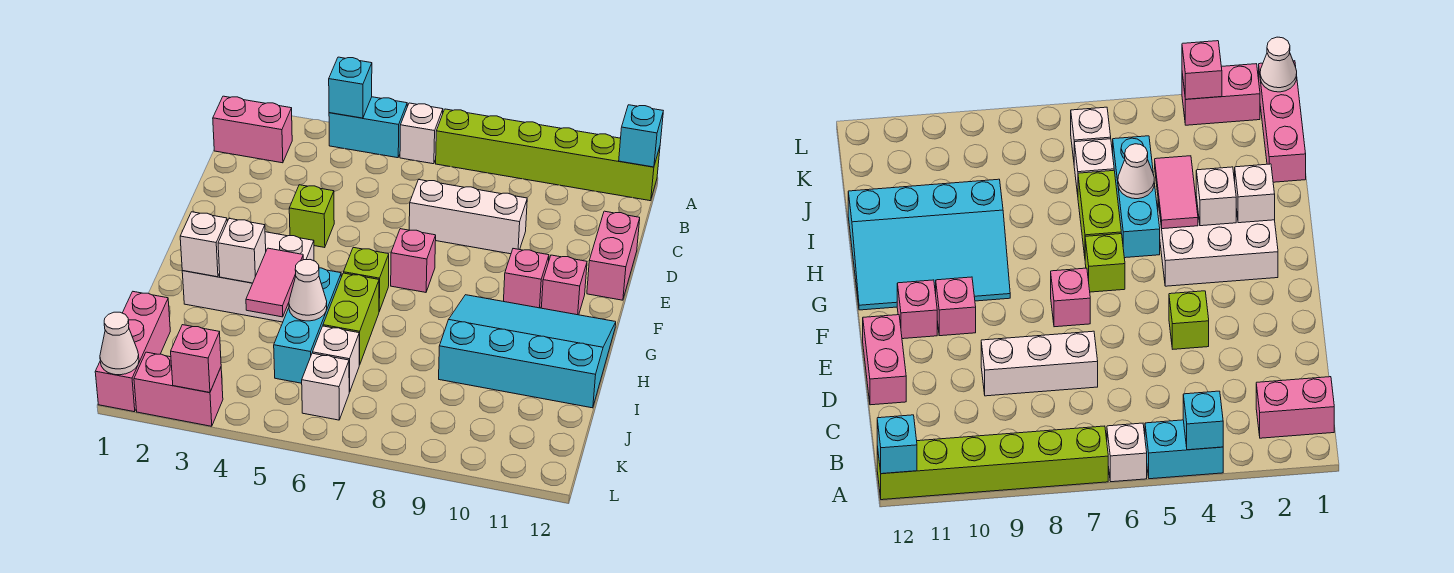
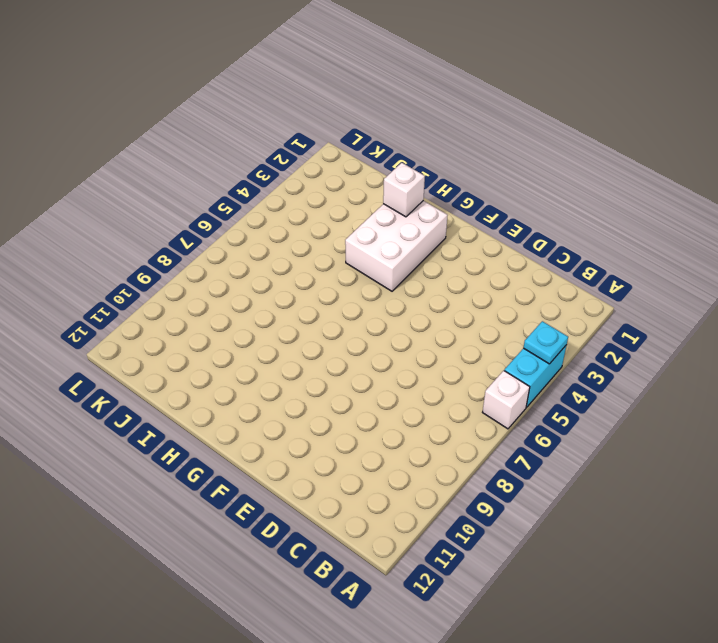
cyan plate A4 level 2 -> cyan brick A4 level 2
none -> lime brick A7:A12 level 1
none -> pink brick B1:B2 level 1
none -> white brick D7:D9 level 1

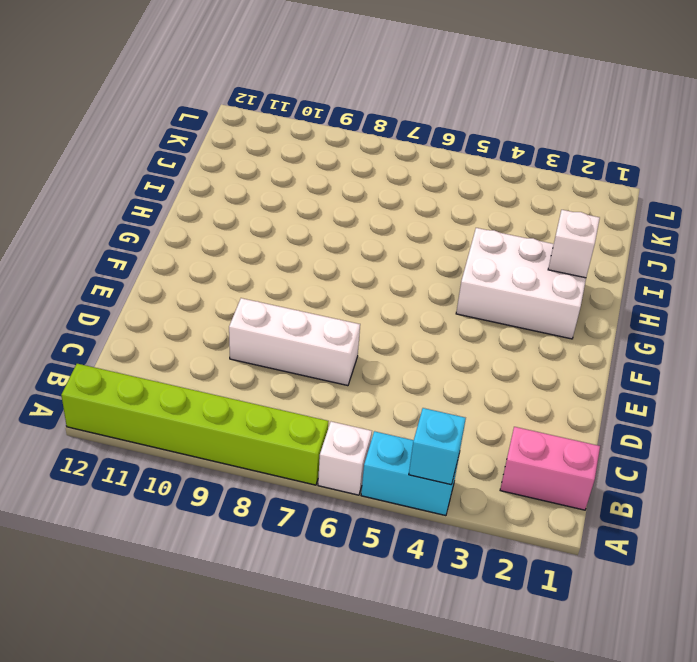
none -> pink brick D12:E12 level 1
none -> lime brick E4 level 1
none -> pink brick F7 level 1

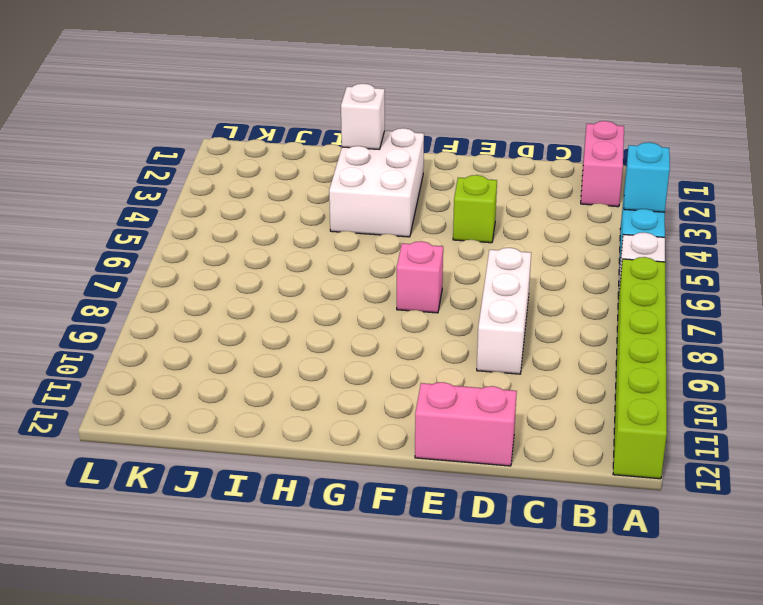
none -> pink brick F10 level 1
none -> pink brick F11 level 1
none -> lime brick G6 level 1

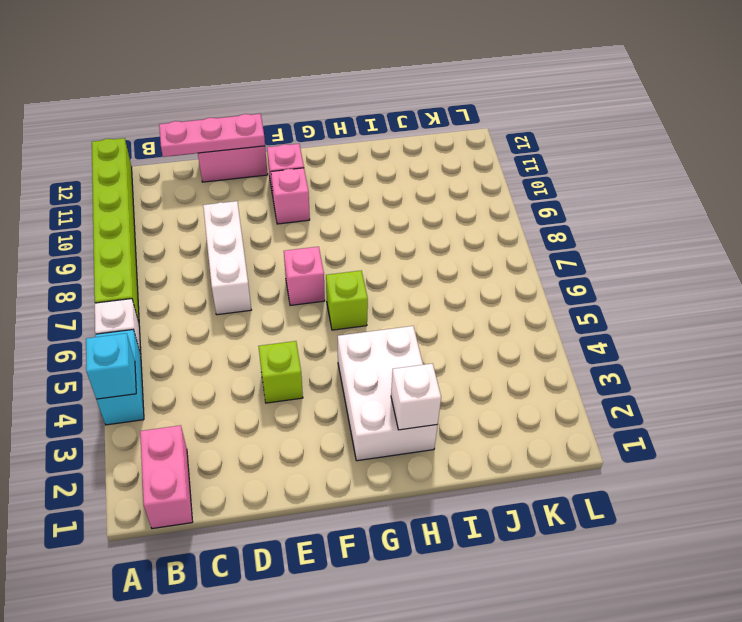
pink plate C12:E12 level 2 -> none
none -> cyan slope G9:I12 level 1 top I
none -> cyan brick H5:J5 level 1
none -> lime brick H6:I6 level 1

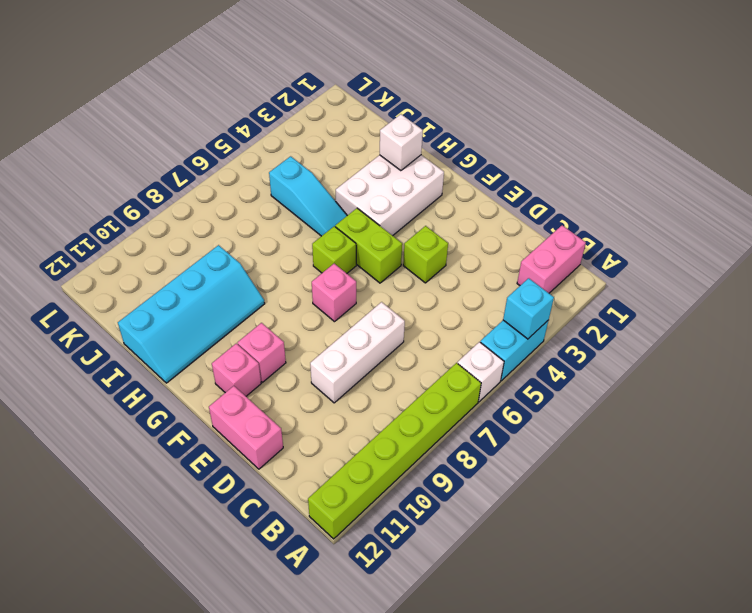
lime brick F5:G5 level 1 -> lime brick H6:I6 level 1
cyan slope H5:J5 level 1 top J -> cyan brick H5:J5 level 1
cyan slope H9:I12 level 1 top I -> cyan slope G9:I12 level 1 top I
none -> pink brick J1:L1 level 1
none -> white brick J6 level 1
none -> white brick K6 level 1

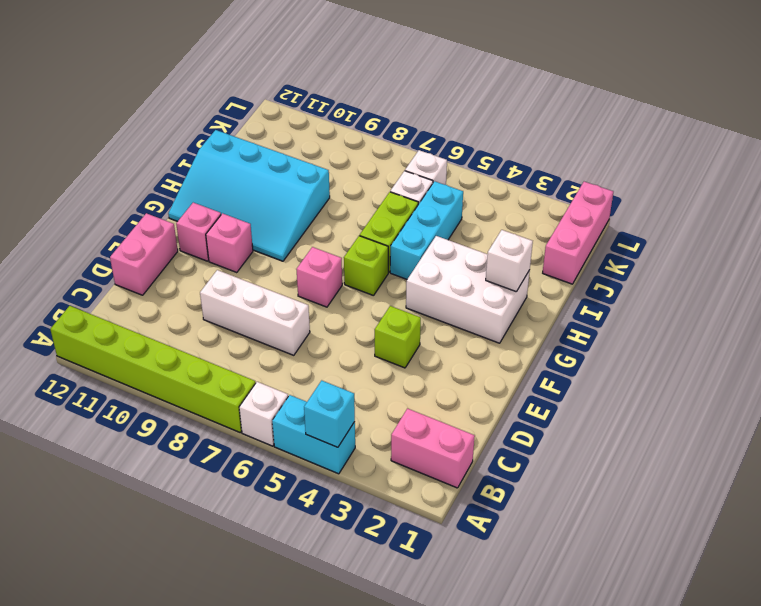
none -> pink brick L2:L3 level 1
none -> cyan brick A12 level 2
none -> white brick H3 level 2

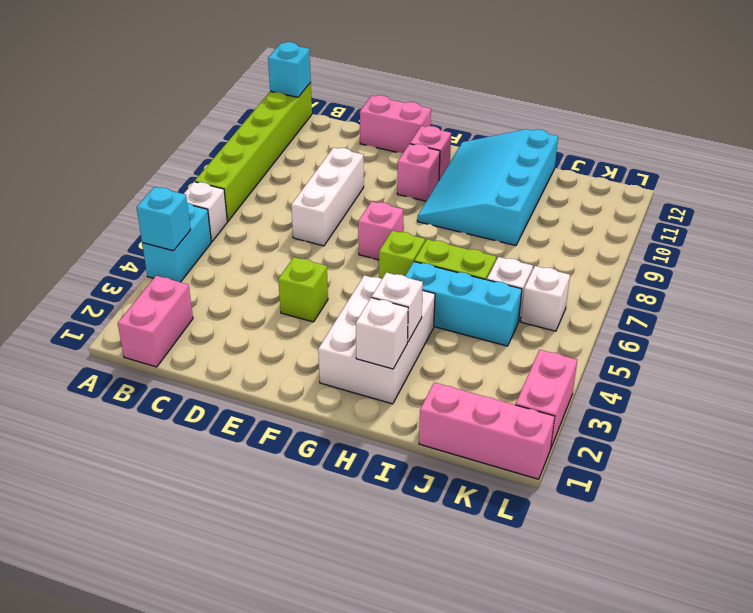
none -> pink tile H4:I4 level 2
none -> white cone I5 level 2
none -> white cone L1 level 2

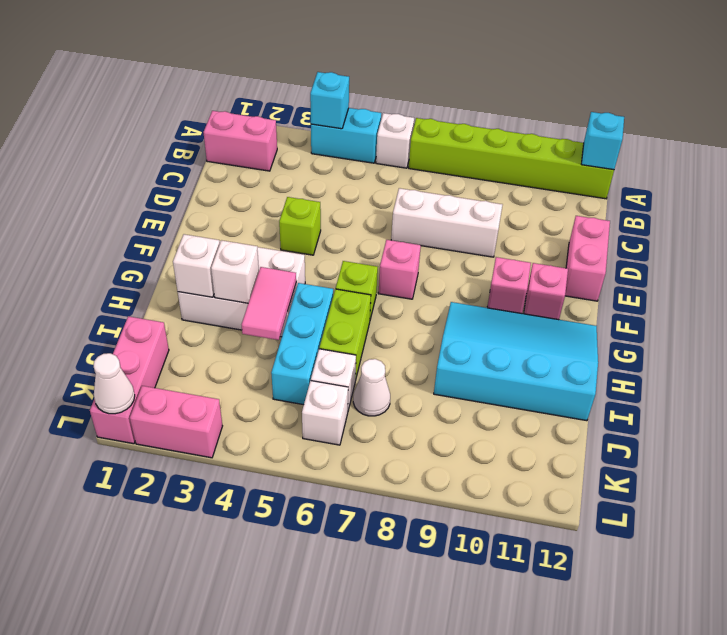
white cone J7 level 1 -> white cone I5 level 2
none -> pink brick L3 level 2

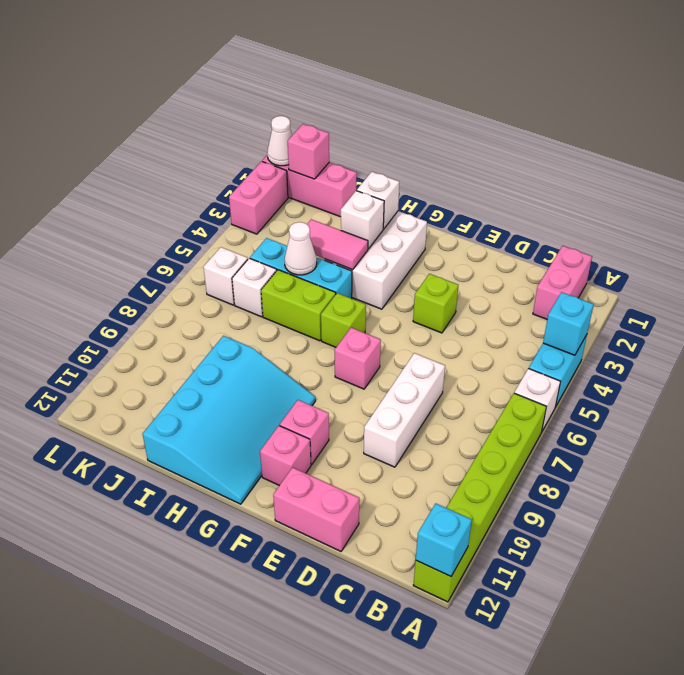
pink brick K1 level 2 -> pink brick L3 level 2

